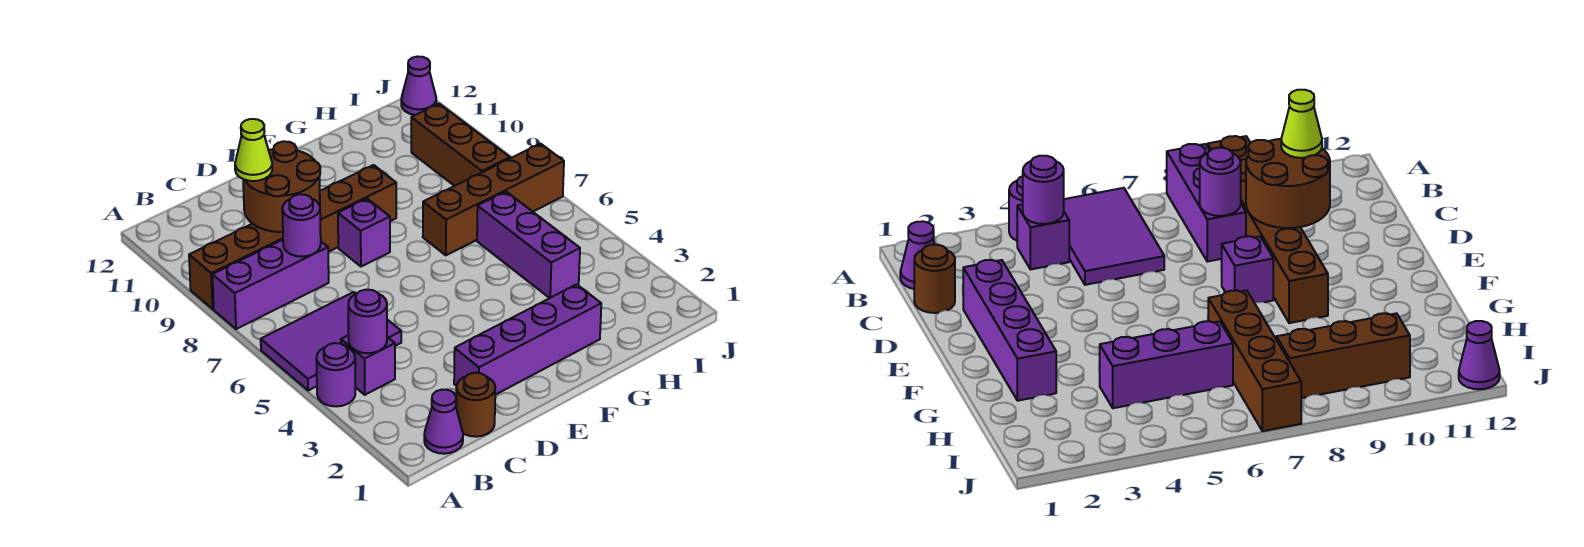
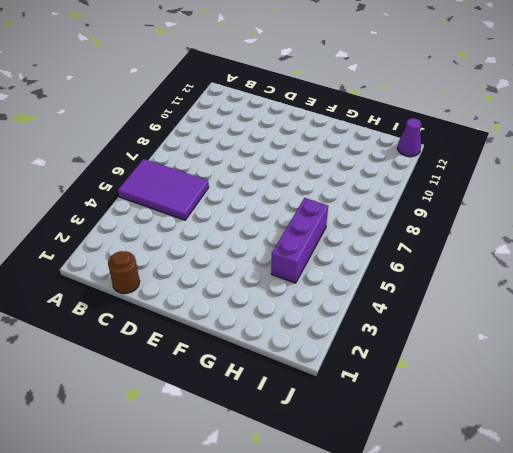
none -> purple round brick A4 level 1
none -> purple brick A8:C8 level 1
none -> brown brick A9:F9 level 1

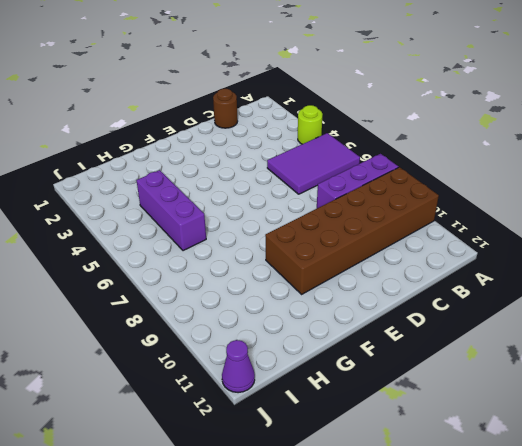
lime round brick A4 level 1 -> purple round brick A4 level 1
brown brick A9:F10 level 1 -> brown brick A9:F9 level 1
none -> purple cone B1 level 1
none -> purple brick B4 level 1
none -> purple brick D2:G2 level 1

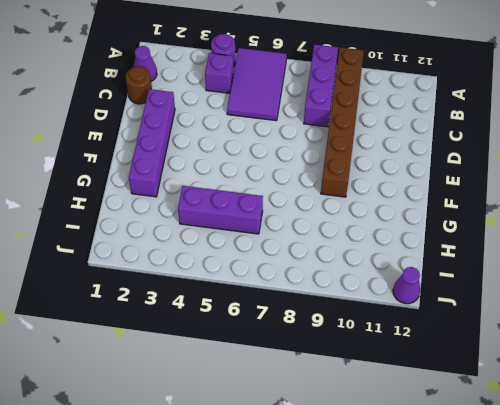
none -> purple brick E8 level 1
none -> brown brick G7:J7 level 1
none -> brown brick I8:I10 level 1

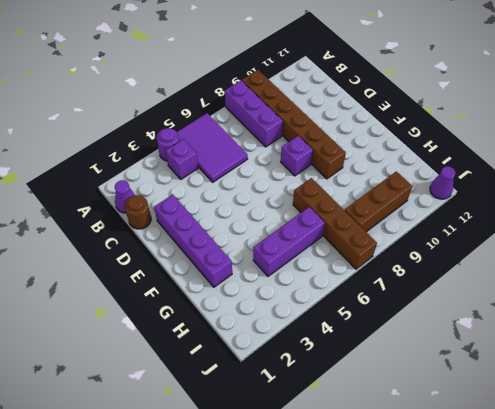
none -> purple round brick B4 level 2
none -> purple round brick C8 level 2
none -> brown round brick C9:D10 level 2

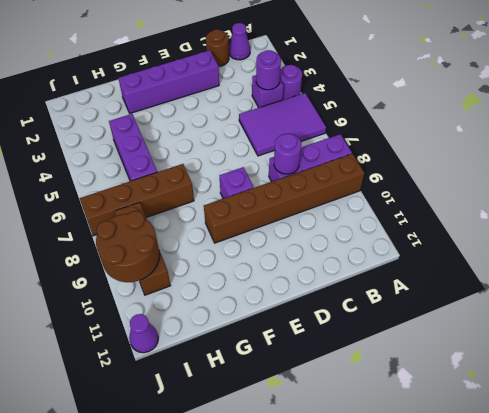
brown round brick I9:J10 level 2 -> brown round brick C9:D10 level 2
none -> lime cone C10 level 3

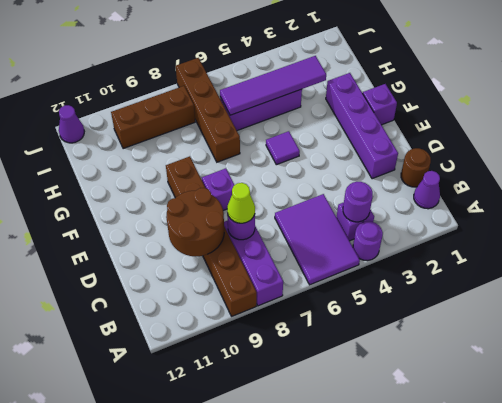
lime cone C8 level 3 -> lime cone C10 level 3
purple brick F1 level 1 -> none
purple tile F5 level 1 -> none
purple tile H3:H6 level 2 -> none

